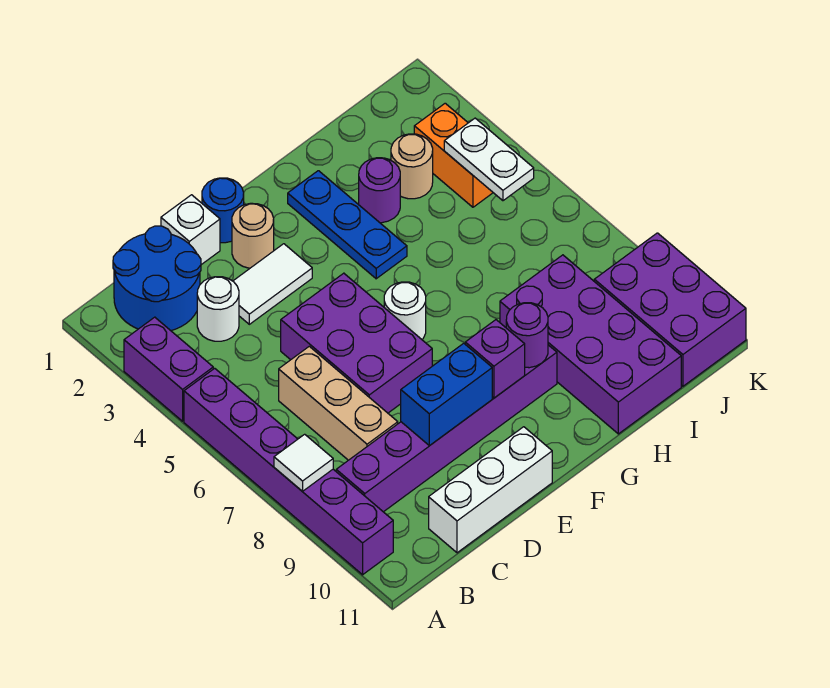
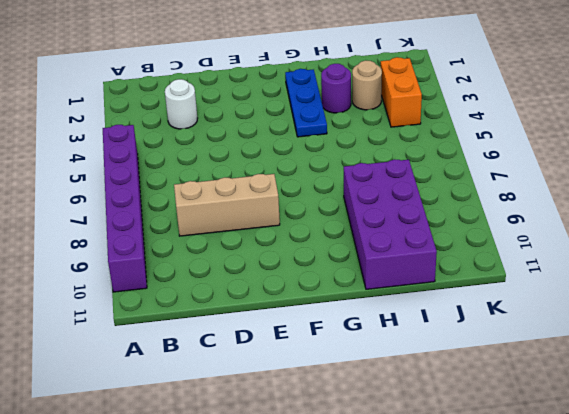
tan brick C8:E8 level 1 -> tan brick C6:C8 level 1
none -> purple brick A3:A4 level 1
none -> blue round brick B1:C2 level 1
none -> purple brick B9:G9 level 1

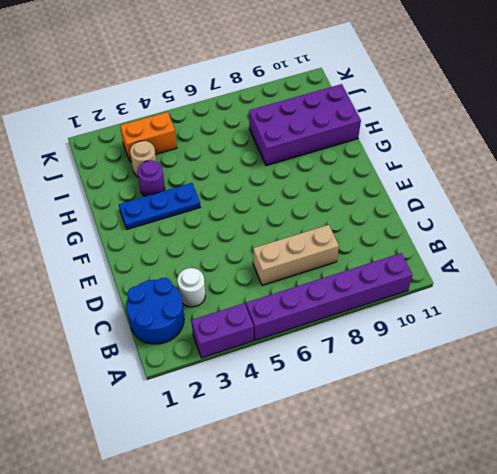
none -> purple brick B9:G9 level 1
none -> white brick C11:E11 level 1
none -> white brick D1 level 1

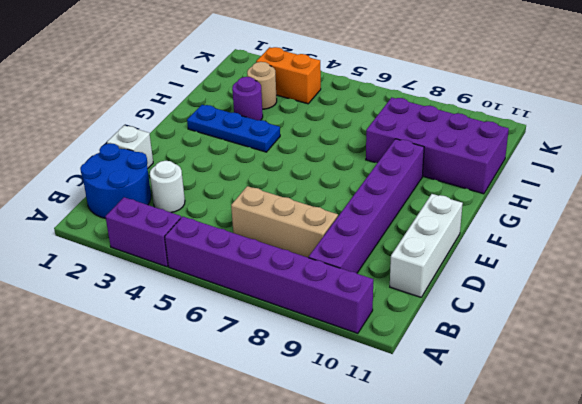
none -> white tile D3:E3 level 1
none -> purple brick D5:E7 level 1
none -> blue round brick E1 level 1

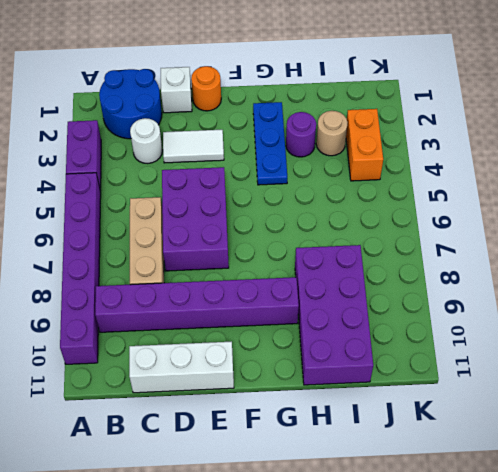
orange round brick E1 level 1 -> blue round brick E1 level 1
none -> tan round brick E2 level 1
none -> white round brick F6 level 1
none -> purple brick J9:K11 level 1

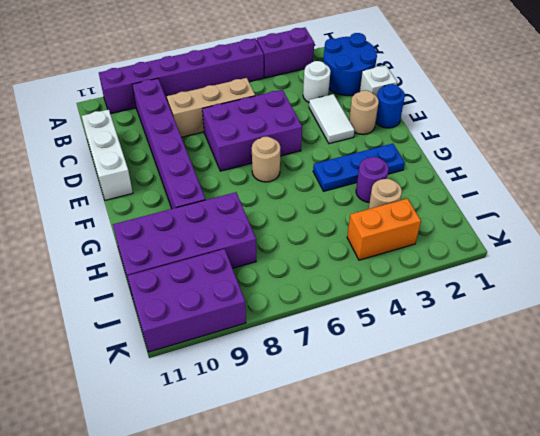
tan round brick F6 level 1 -> white round brick F6 level 1
none -> white tile A8 level 2
none -> blue brick D9:E9 level 2
none -> purple brick F9 level 2

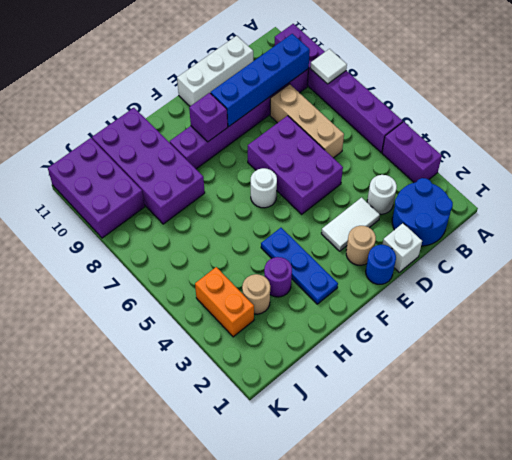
blue brick B9:E9 level 2 -> blue brick D9:E9 level 2
none -> purple round brick G9 level 2
none -> white plate J4:J5 level 2

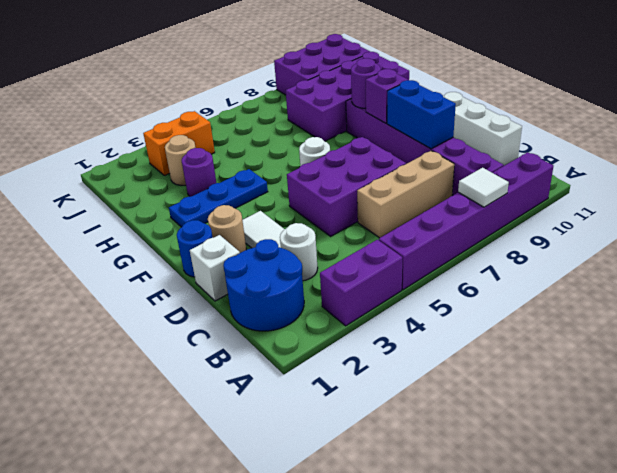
none -> white plate J4:J5 level 2

